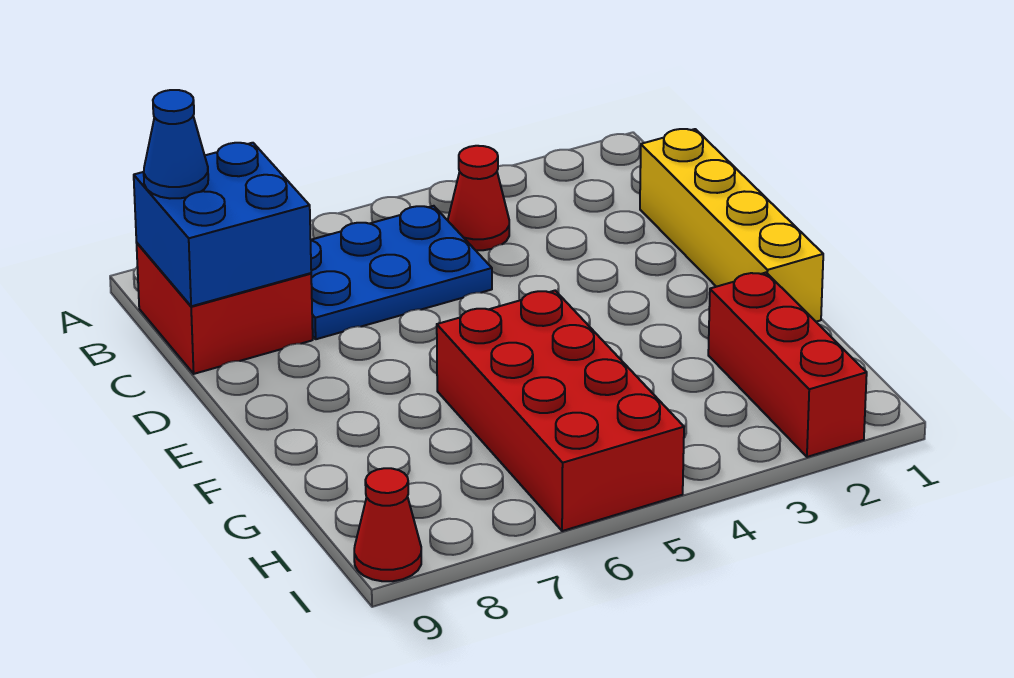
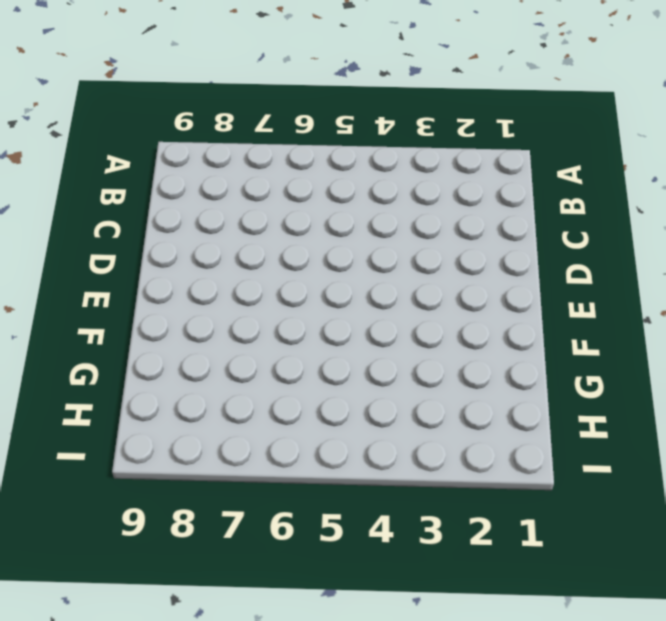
none -> red cone B4 level 1
none -> blue plate B5:C7 level 1

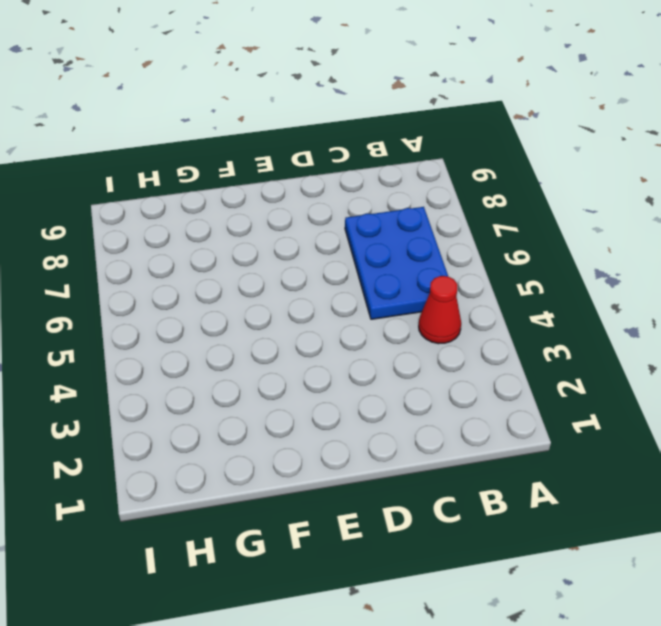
none -> red brick B8:C9 level 1
none -> yellow brick C1:F1 level 1

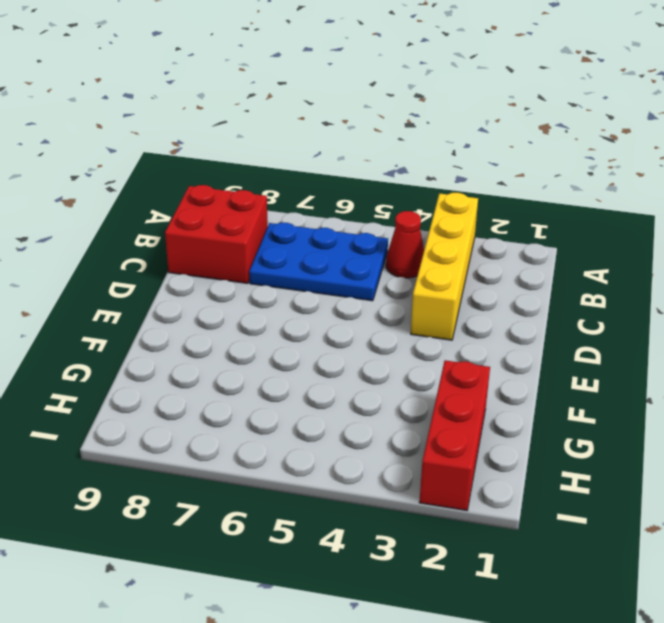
yellow brick A3:D3 level 1 -> yellow brick C1:F1 level 1
none -> red brick F5:I6 level 1
none -> red cone I9 level 1

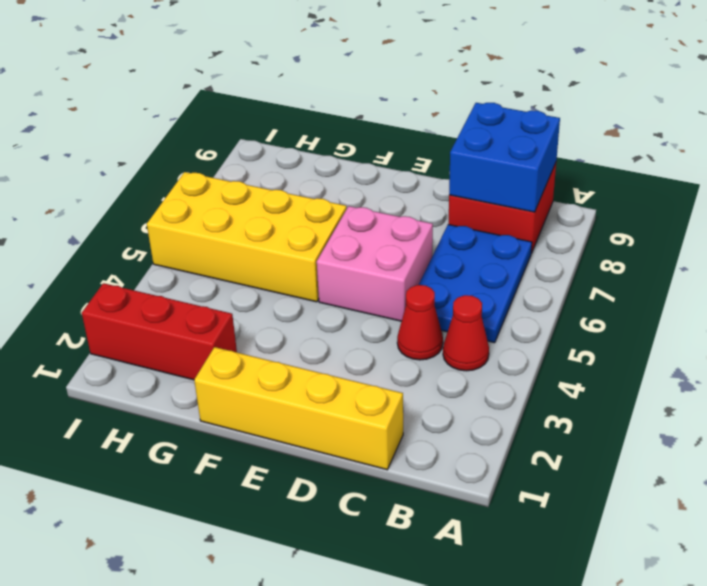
red cone C4 level 1 -> red cone I9 level 1
pink brick D5:E6 level 1 -> none
yellow brick F5:I6 level 1 -> red brick F5:I6 level 1
none -> blue cone B9 level 3

